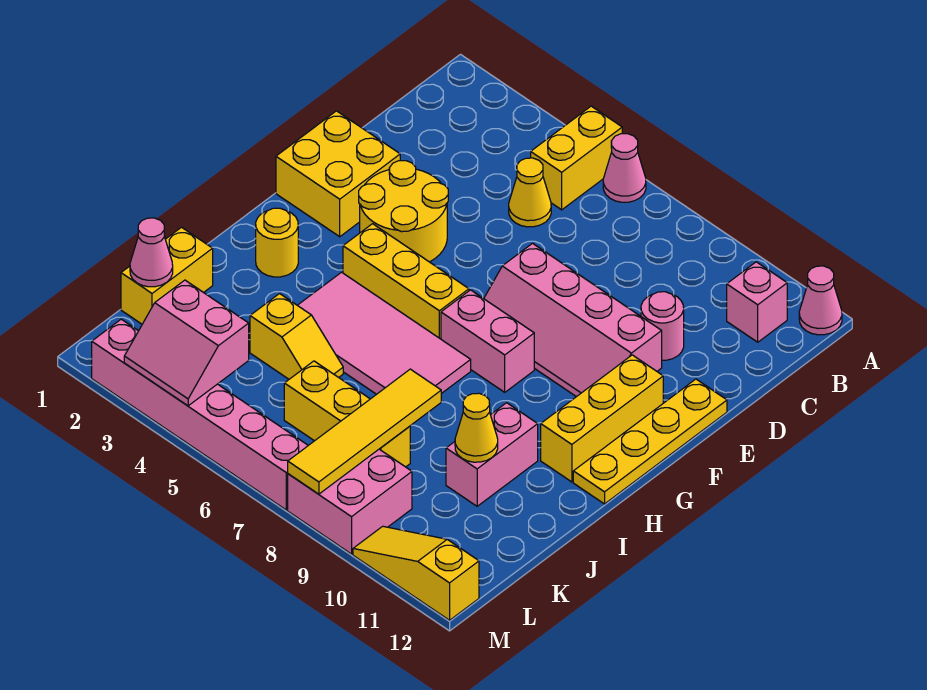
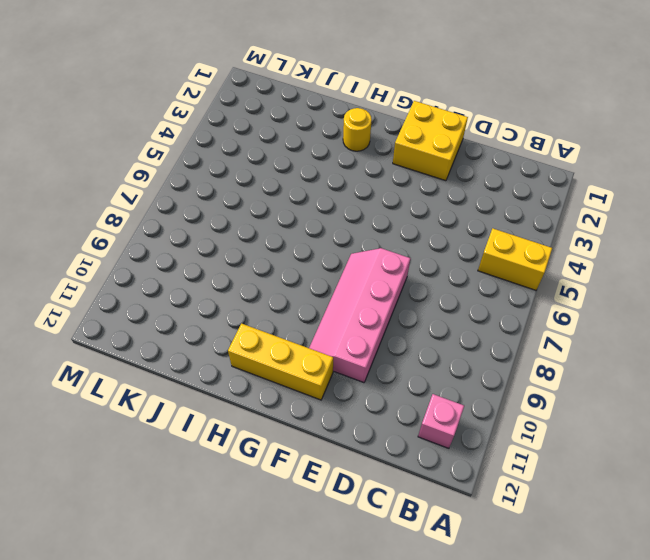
none -> pink cone A6 level 1
none -> pink cone A12 level 1
none -> yellow cone C5 level 1

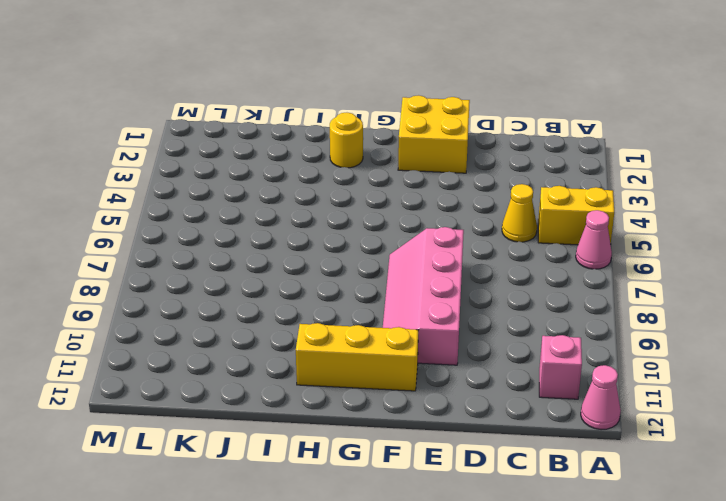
none -> pink round brick D10 level 1
none -> yellow round brick E3:F4 level 1
none -> yellow plate E12:H12 level 1

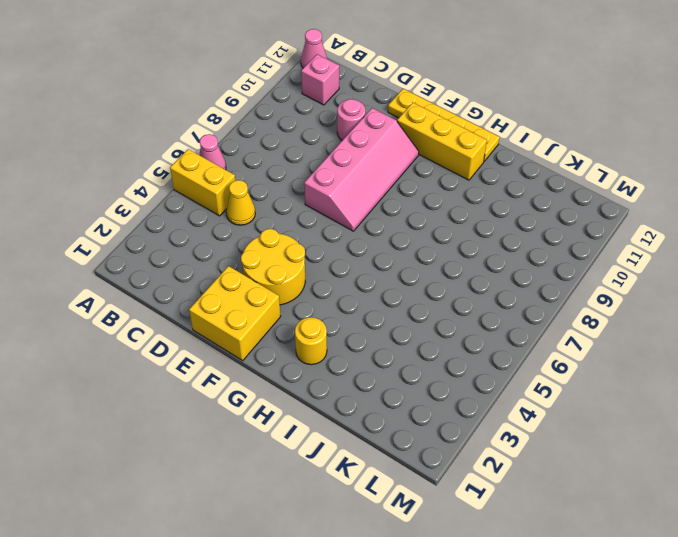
none -> yellow brick G4:G6 level 1
none -> pink brick G7:G8 level 1
none -> pink tile H4:I7 level 1

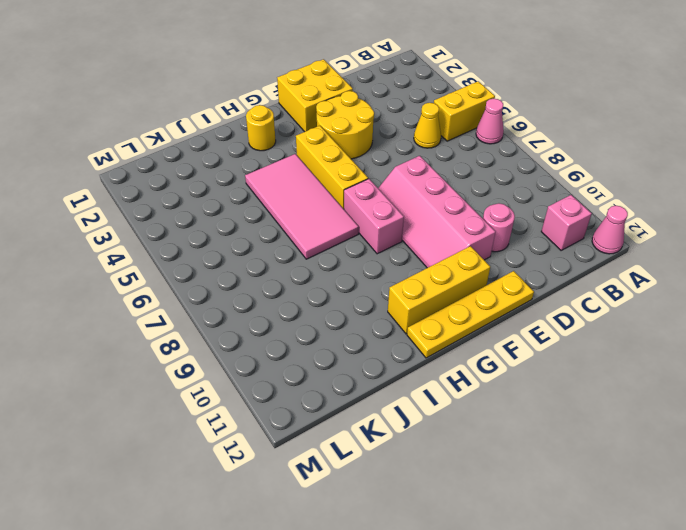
none -> pink brick I10:J10 level 1
none -> yellow brick J1:K1 level 1
none -> yellow slope J4:J5 level 1 top 4

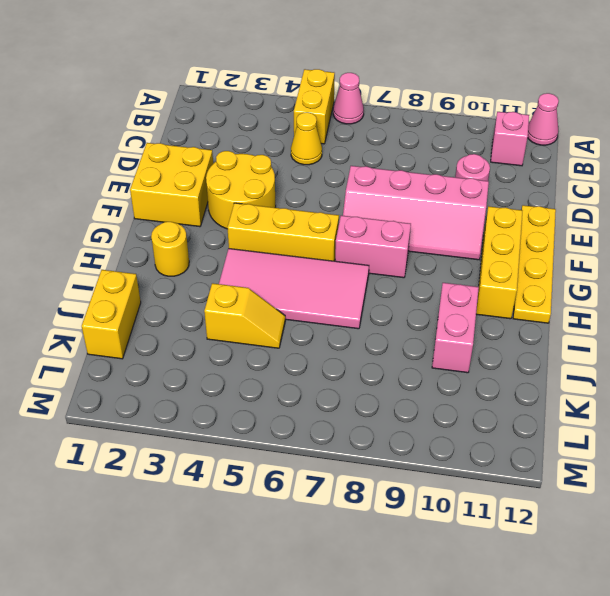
none -> yellow brick K6:K8 level 1
none -> pink brick L8:M9 level 1
none -> pink brick M2:M7 level 1

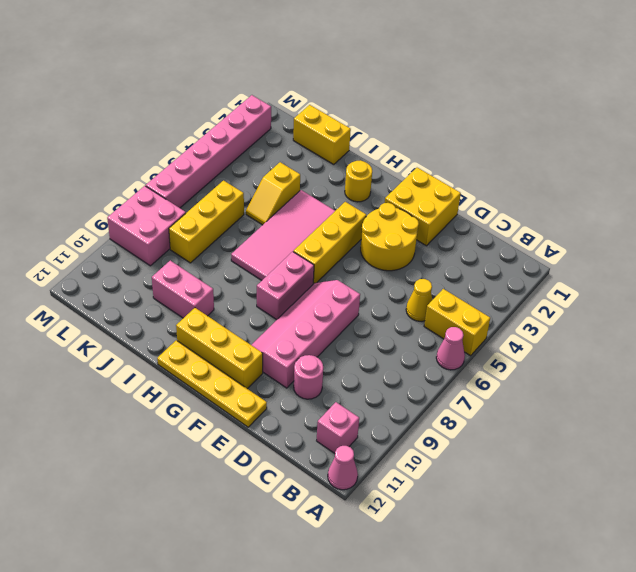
none -> yellow slope M10:M12 level 1 top 12
none -> yellow tile J8:M8 level 2
none -> yellow cone J10 level 2

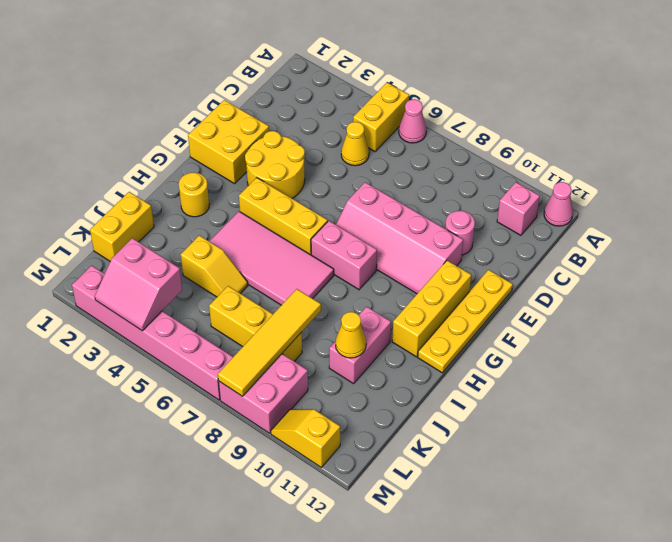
yellow slope M10:M11 level 1 top 11 -> yellow slope M10:M12 level 1 top 12
none -> pink cone K1 level 2

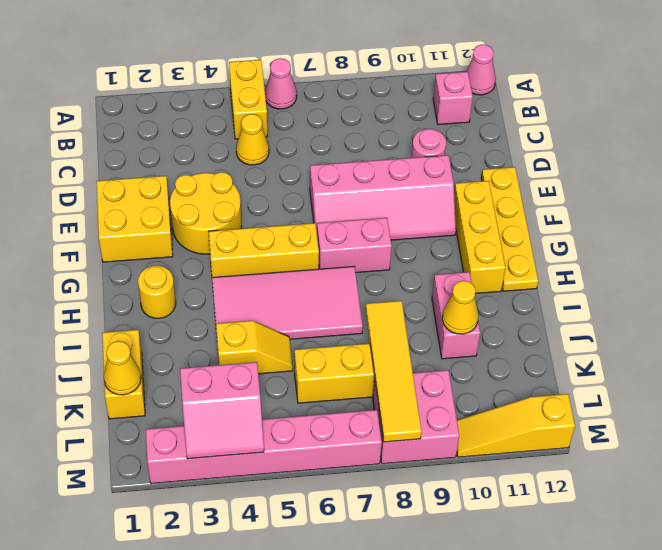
yellow cone K1 level 2 -> pink cone K1 level 2

